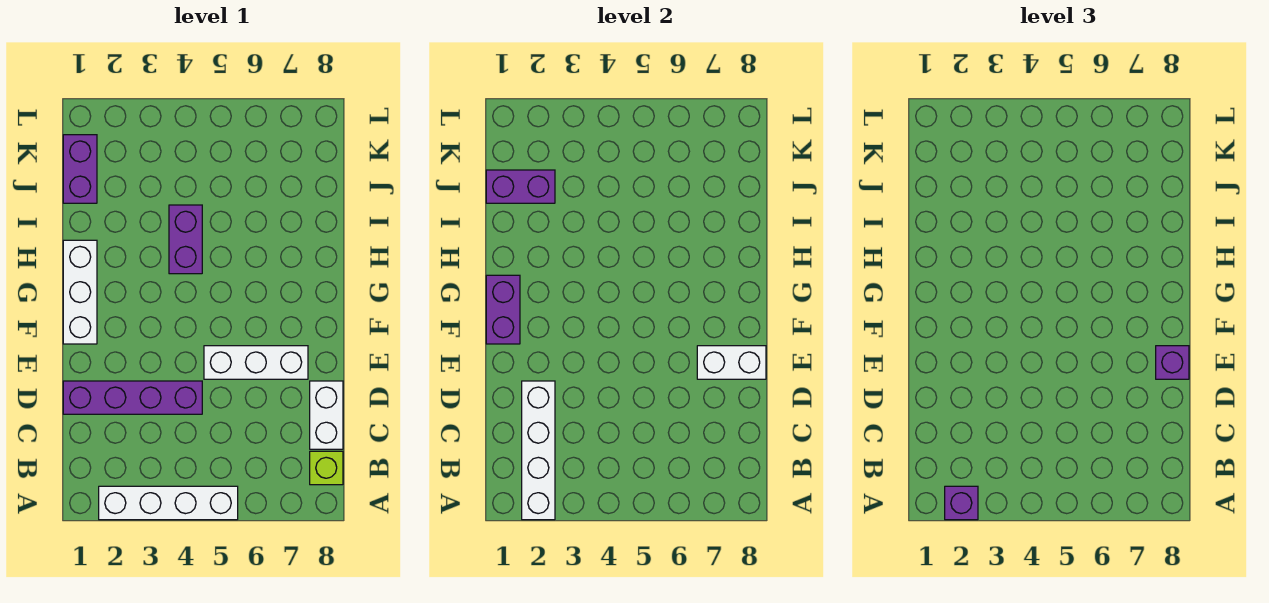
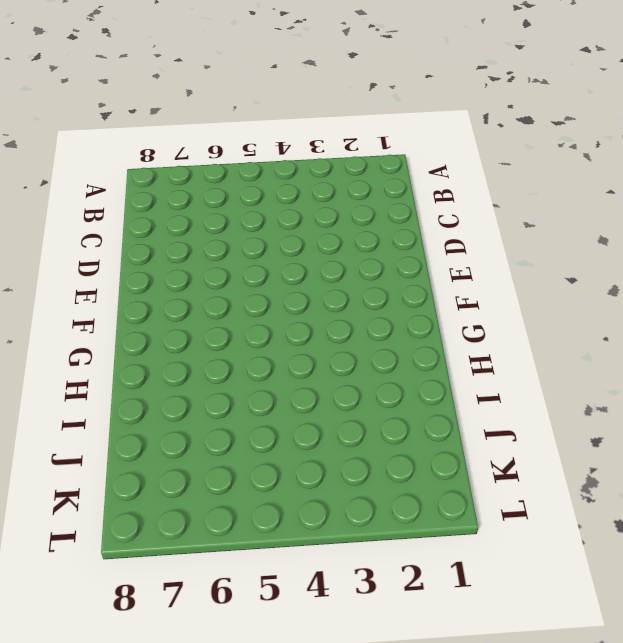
none -> white brick A2:A5 level 1
none -> lime brick B8 level 1
none -> white brick C8:D8 level 1

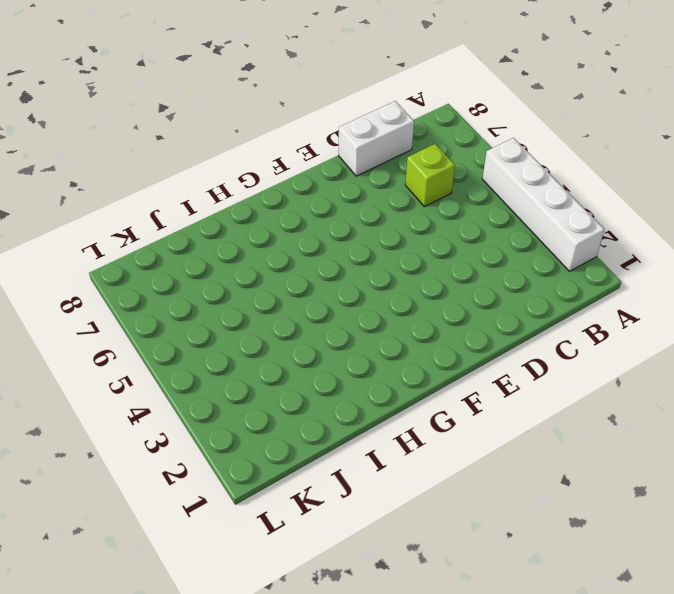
lime brick C6 level 1 -> lime brick B8 level 1
none -> purple brick D1:D4 level 1
none -> white brick E5:E7 level 1
none -> white brick F1:H1 level 1

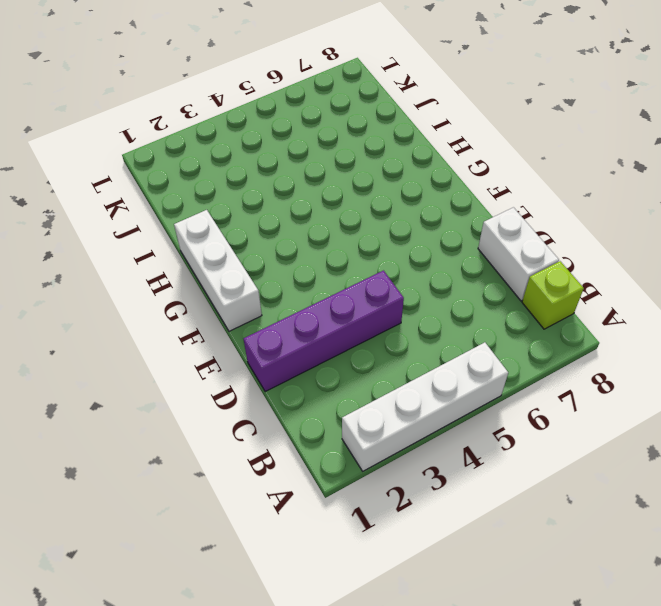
none -> white brick E5:E7 level 1
none -> purple brick H4:I4 level 1
none -> purple brick J1:K1 level 1

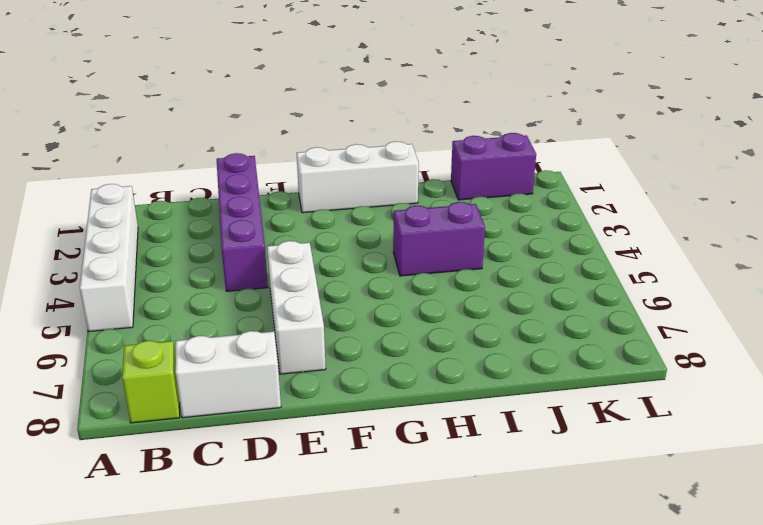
none -> white brick A2:D2 level 2
none -> white brick E7:E8 level 2
none -> purple brick F1:G1 level 2

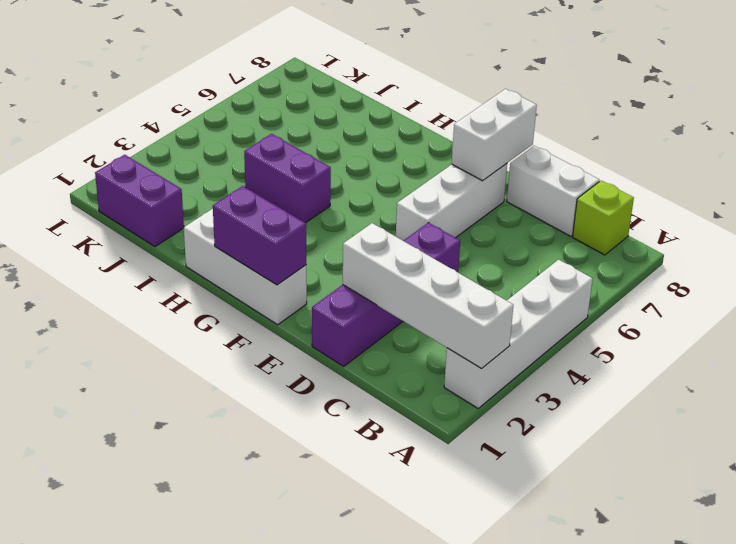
none -> purple brick J1:J2 level 2
none -> purple brick A2 level 3
none -> purple brick E8 level 3

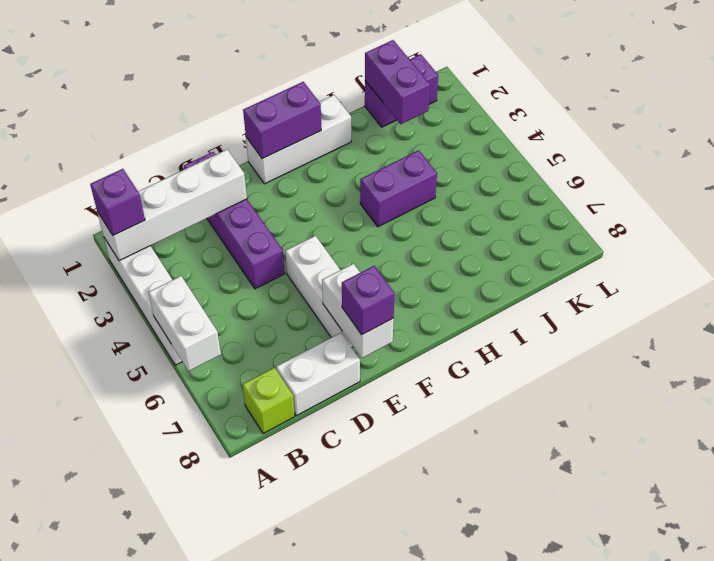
white brick A5:A6 level 2 -> none

